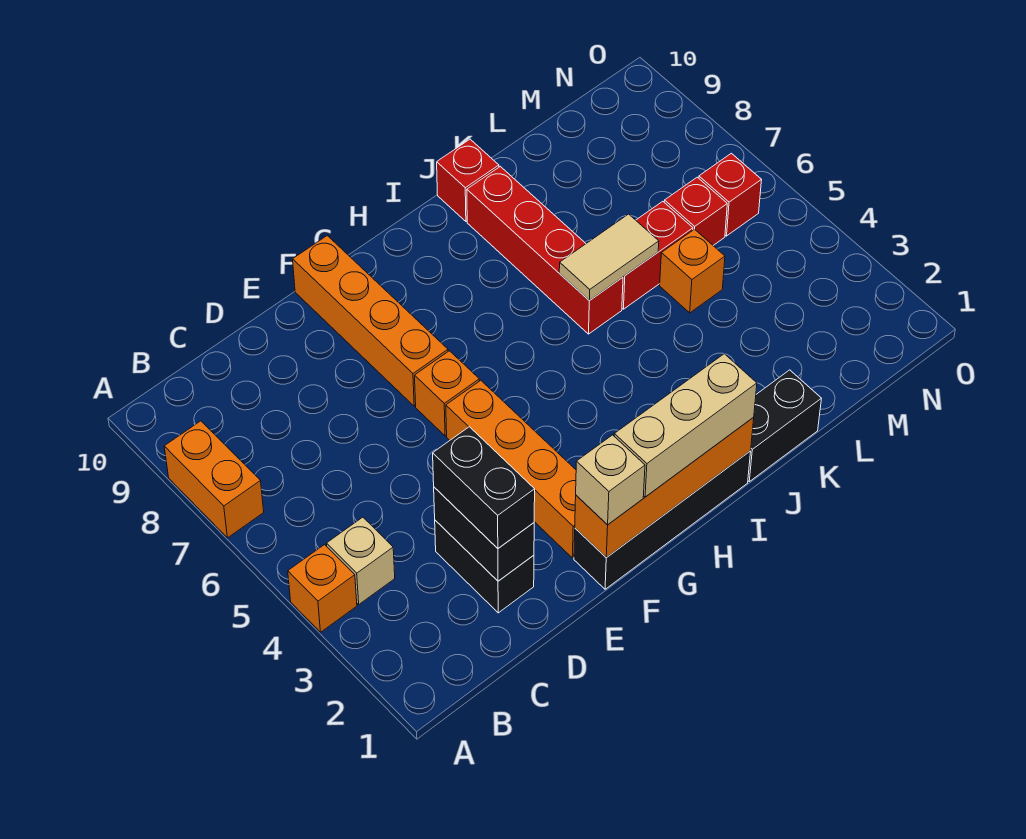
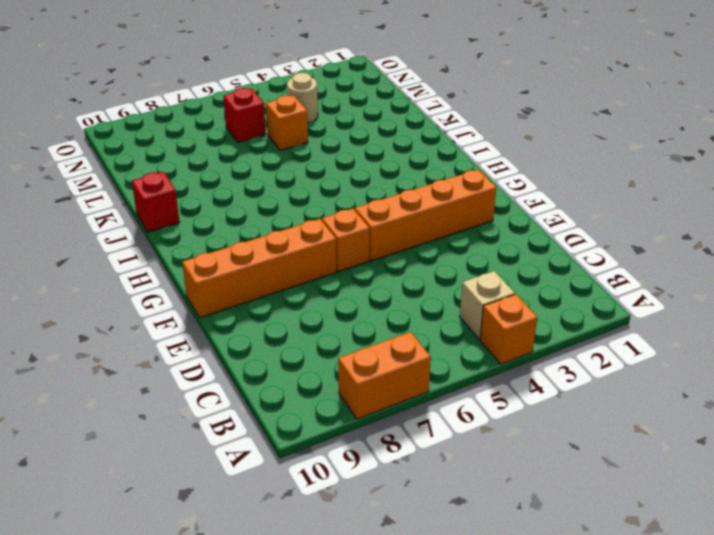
tan round brick M4 level 1 -> none
none -> black brick D2:D3 level 1
none -> black brick F1:I1 level 1
none -> black brick J1:K1 level 1

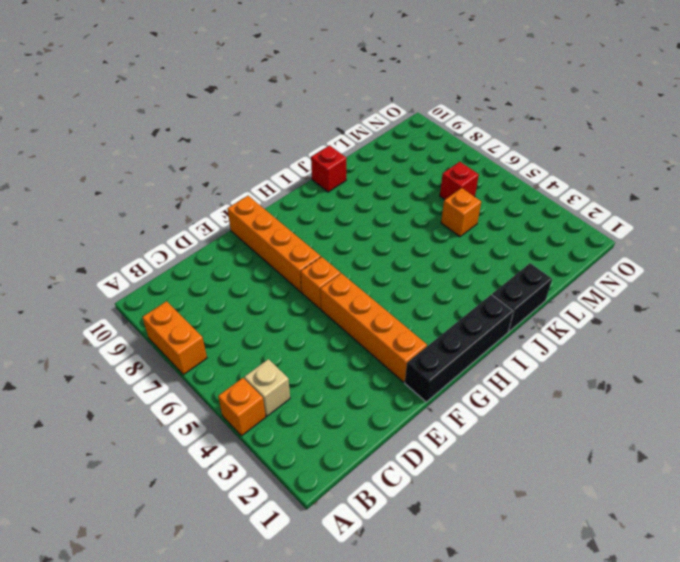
none -> black brick D2:D3 level 1
none -> red brick J6:J9 level 1
none -> red brick K6:L6 level 1

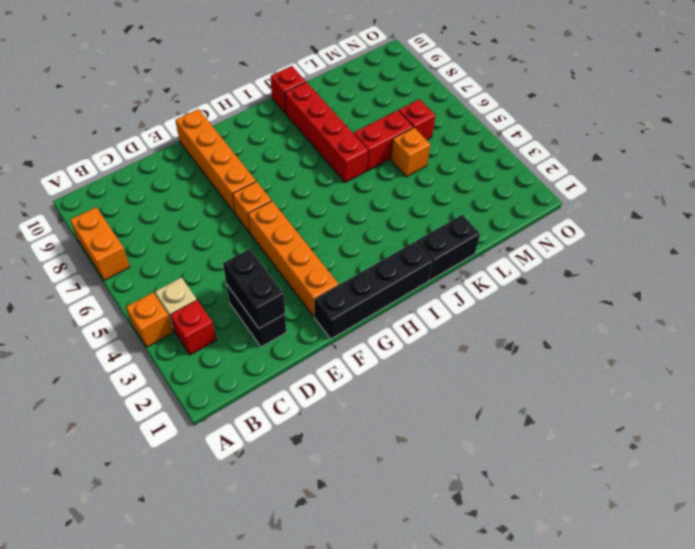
red brick B3 level 1 -> red brick N6 level 1
none -> orange brick F1:I1 level 2
none -> tan tile J6:K6 level 2
none -> black brick D2:D3 level 3

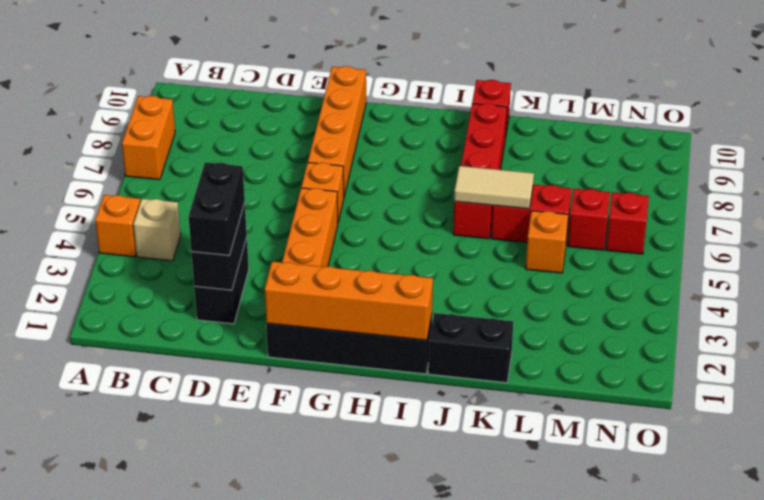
none -> tan brick F1 level 3
none -> tan brick G1:I1 level 3

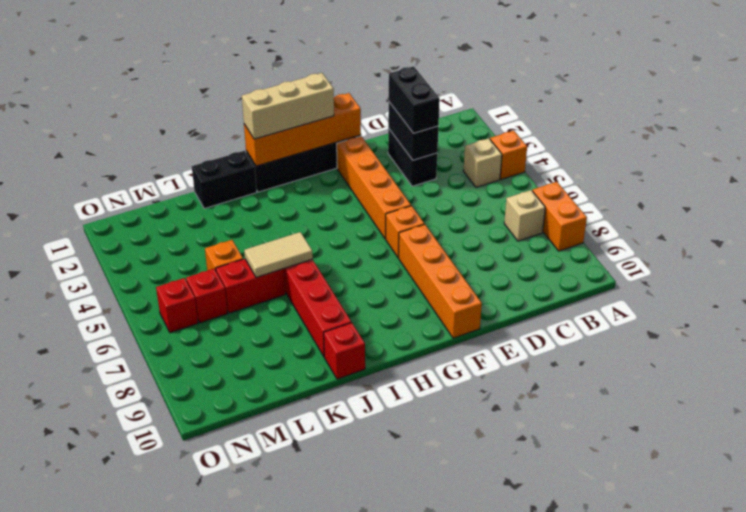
tan brick B7 level 1 -> tan brick F1 level 3

